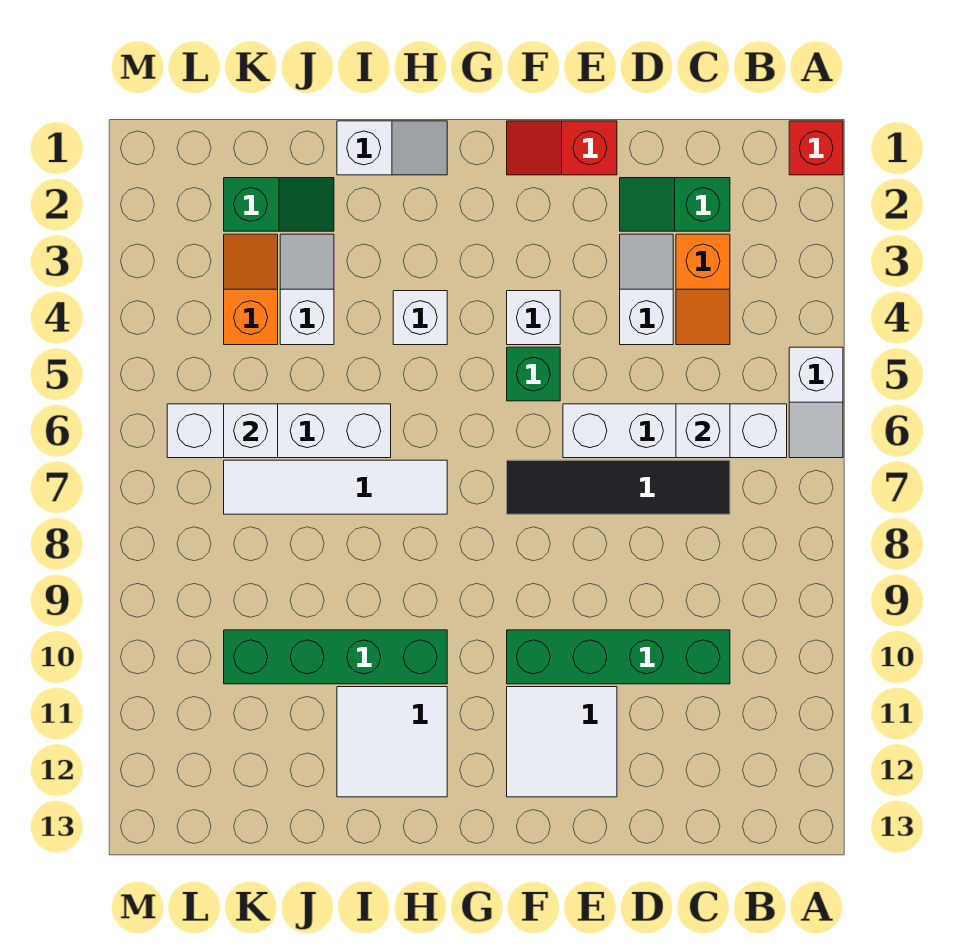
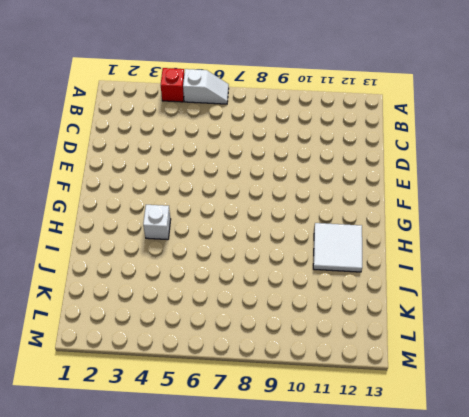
red brick A4 level 1 -> red brick A1 level 1
none -> white brick B6:E6 level 1
none -> green slope C2:D2 level 1 top C
none -> orange slope C3:C4 level 1 top 3

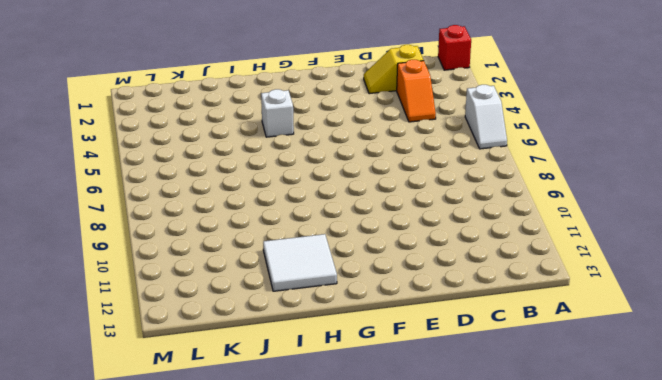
yellow slope C2:D2 level 1 top C -> green slope C2:D2 level 1 top C
none -> white brick B6:E6 level 1
none -> black tile C7:F7 level 1
none -> green brick C10:F10 level 1

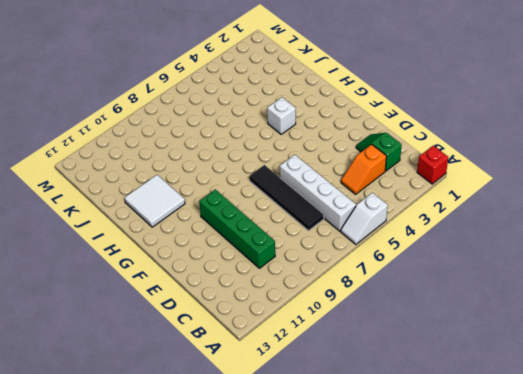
none -> white slope D3:D4 level 1 top 4
none -> red slope E1:F1 level 1 top E
none -> white tile E11:F12 level 1

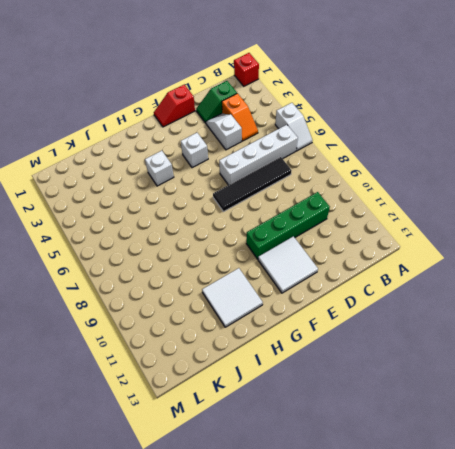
none -> green brick F5 level 1
none -> white slope H1:I1 level 1 top I
none -> white tile H7:K7 level 1

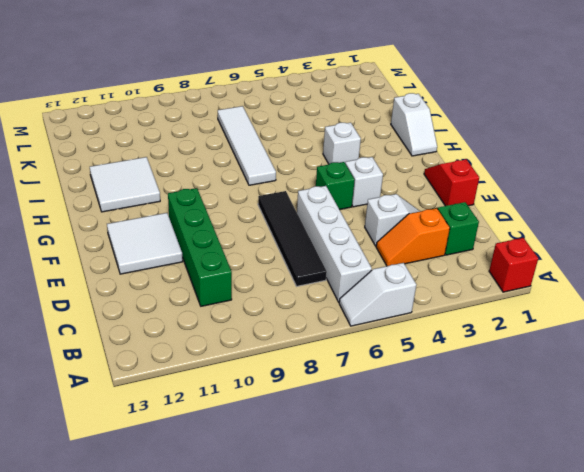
none -> green brick H10:K10 level 1
none -> white brick I6:L6 level 1
none -> green slope J2:K2 level 1 top K

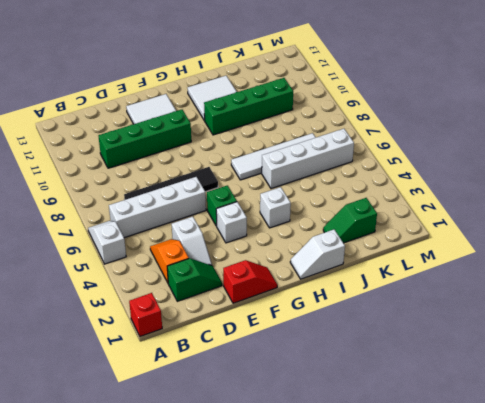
none -> white slope J3:J4 level 1 top 4
none -> orange slope K3:K4 level 1 top 4
none -> white brick C6 level 2

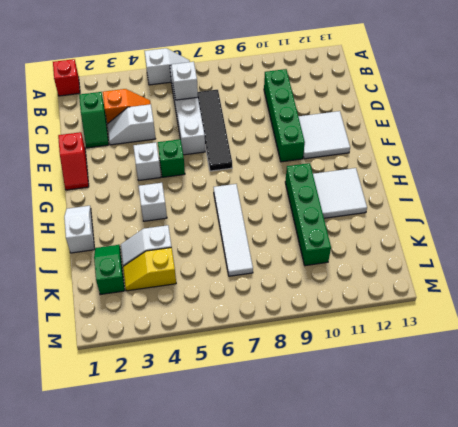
yellow slope K3:K4 level 1 top 4 -> orange slope K3:K4 level 1 top 4
none -> white brick I6:L6 level 1
none -> white brick K6 level 2

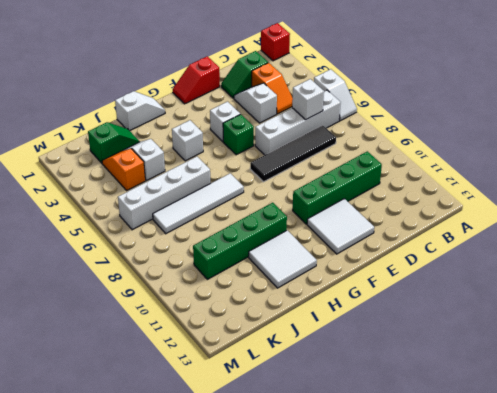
none -> white brick K6 level 2

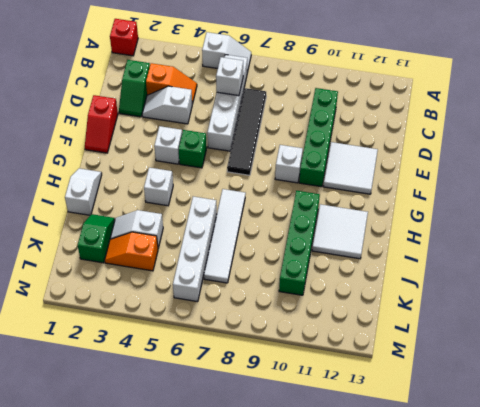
white brick F9 level 1 -> white brick K6 level 2

